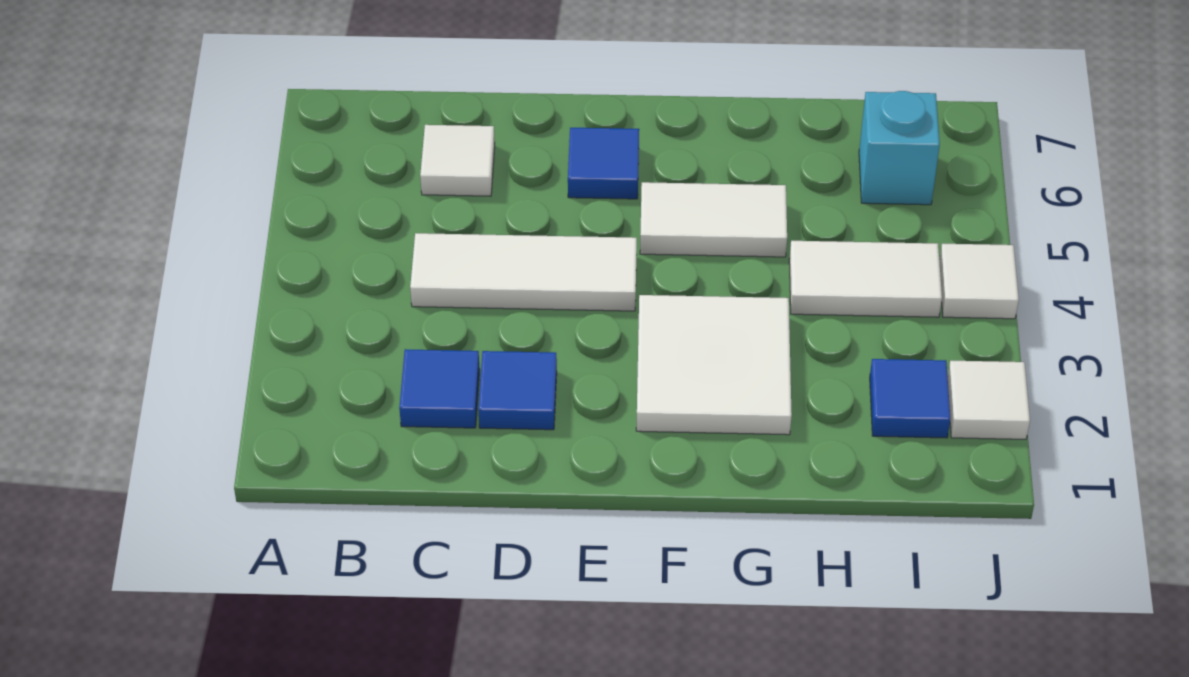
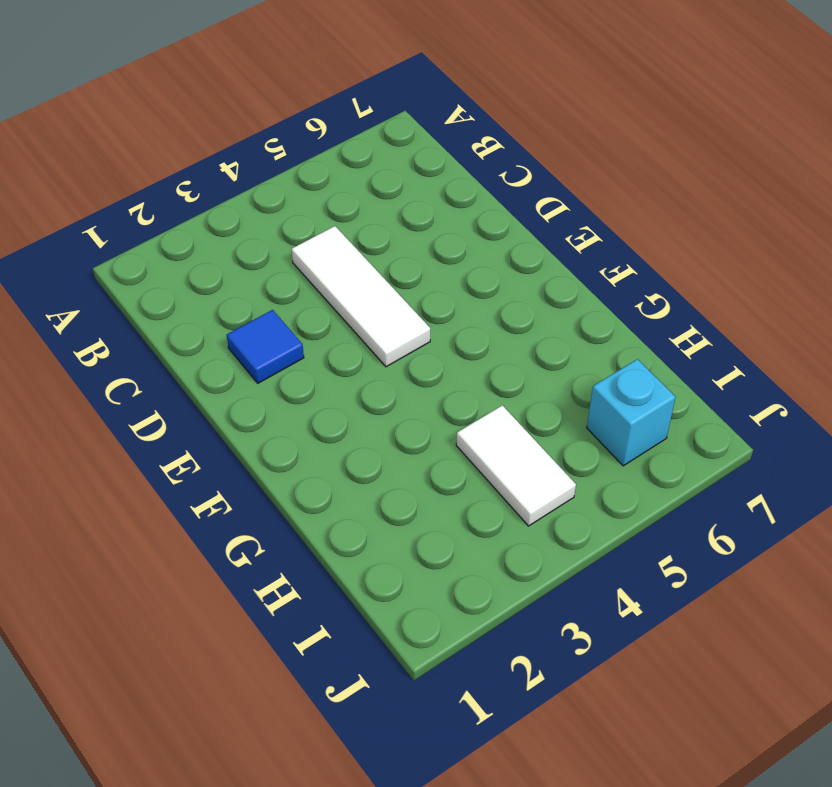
none -> blue tile C2 level 1
none -> white tile C6 level 1
none -> blue tile E6 level 1

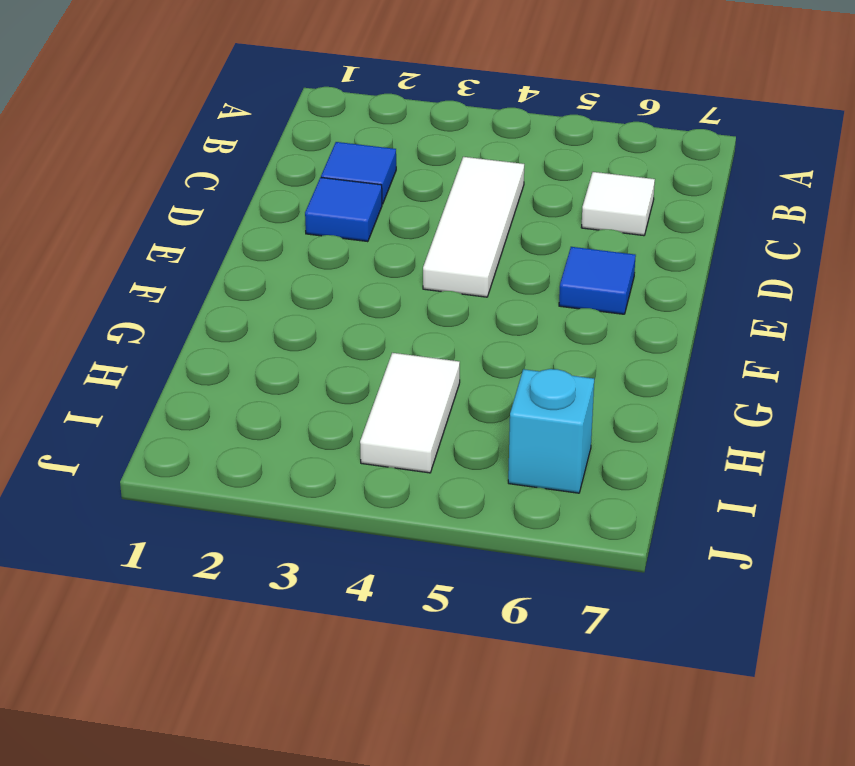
none -> white tile F2:G3 level 1
none -> white tile F5:G5 level 1
none -> blue tile I2 level 1

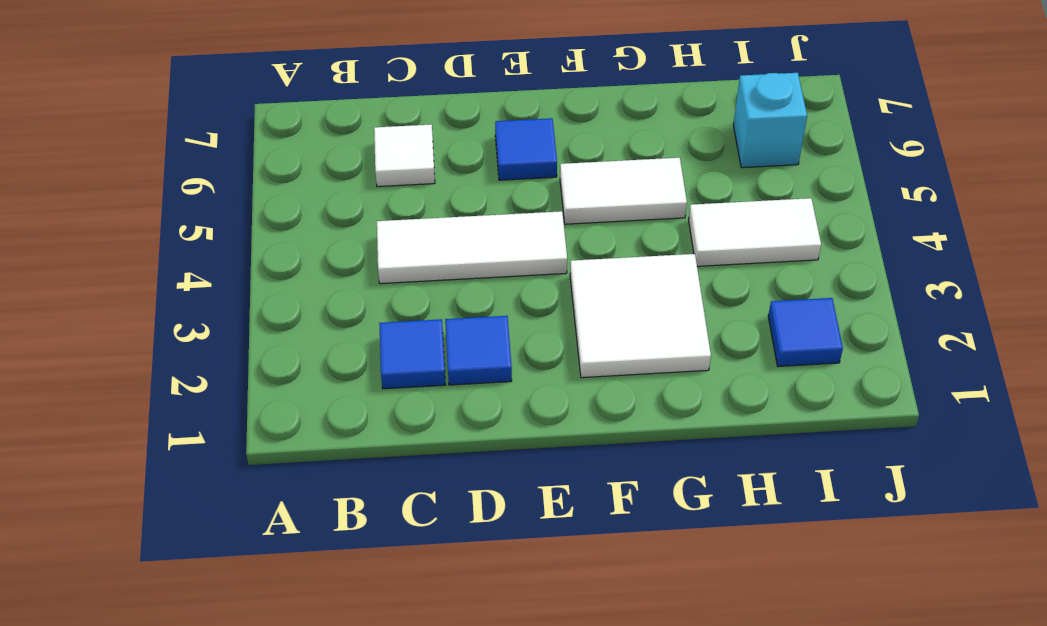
none -> white tile J2 level 1
none -> white tile J4 level 1

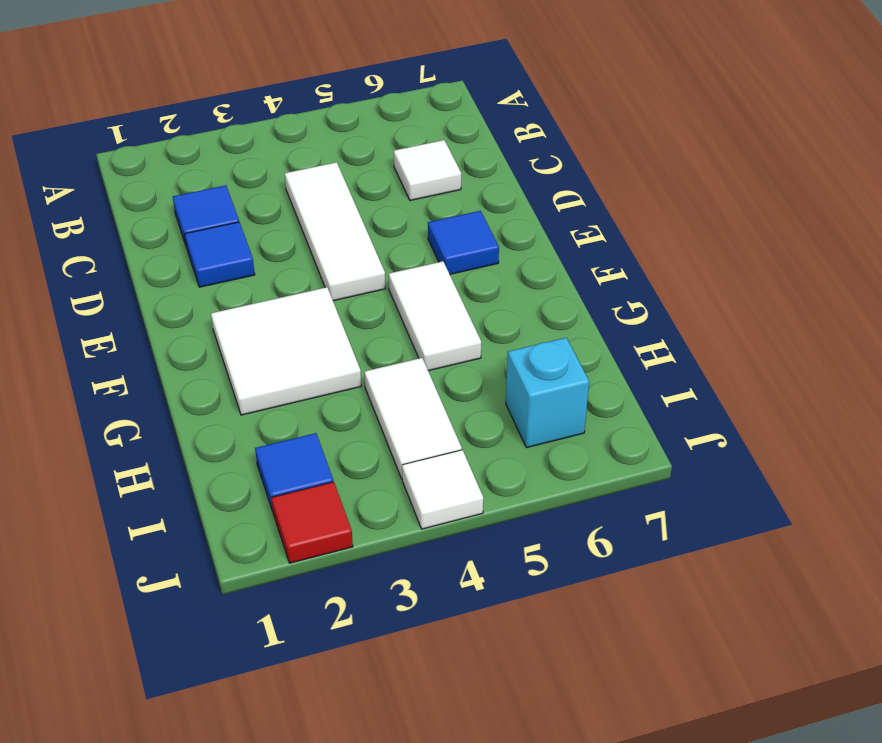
red tile J2 level 1 -> white tile J2 level 1

